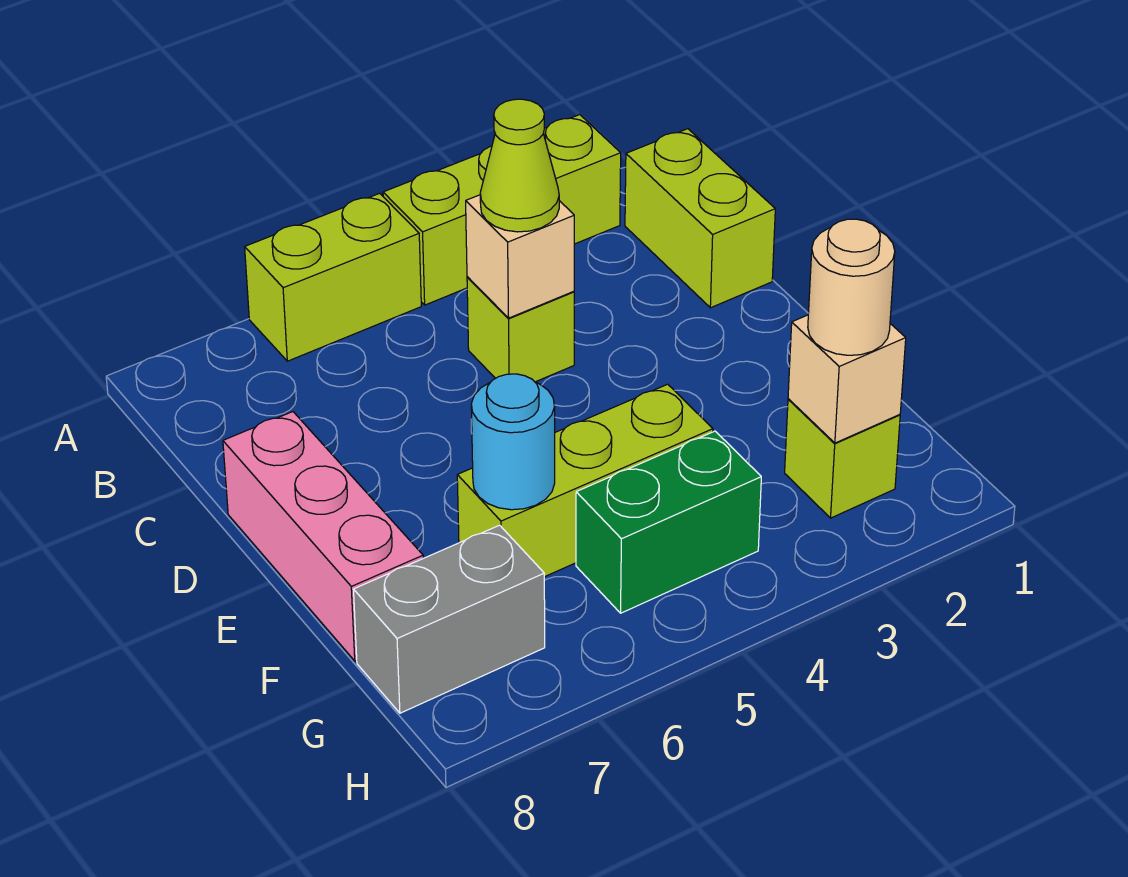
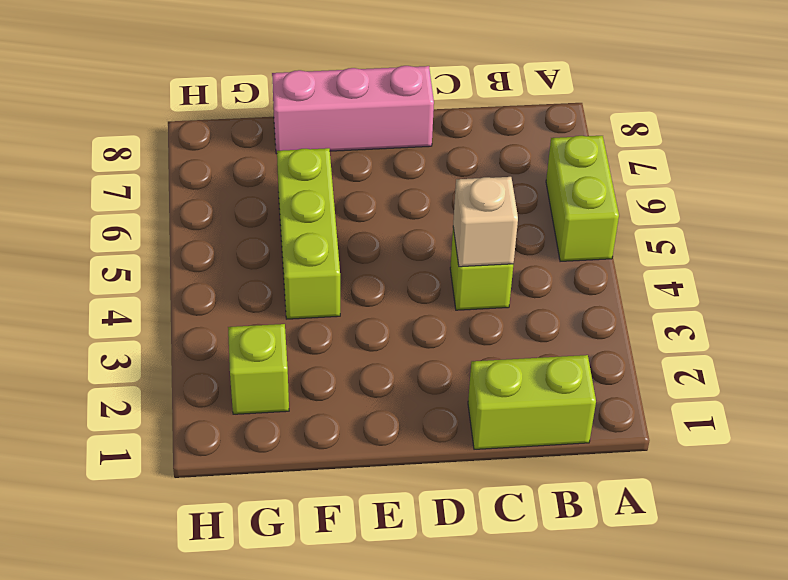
none -> lime brick A2:A4 level 1
none -> green brick G4:G5 level 1
none -> grey brick G7:G8 level 1

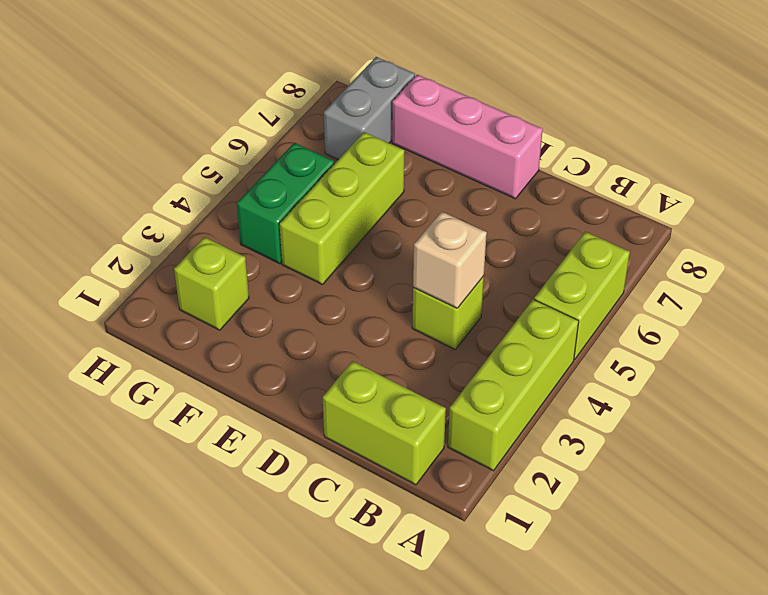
none -> cyan round brick F6 level 2
none -> tan brick G2 level 2
none -> lime cone C4 level 3

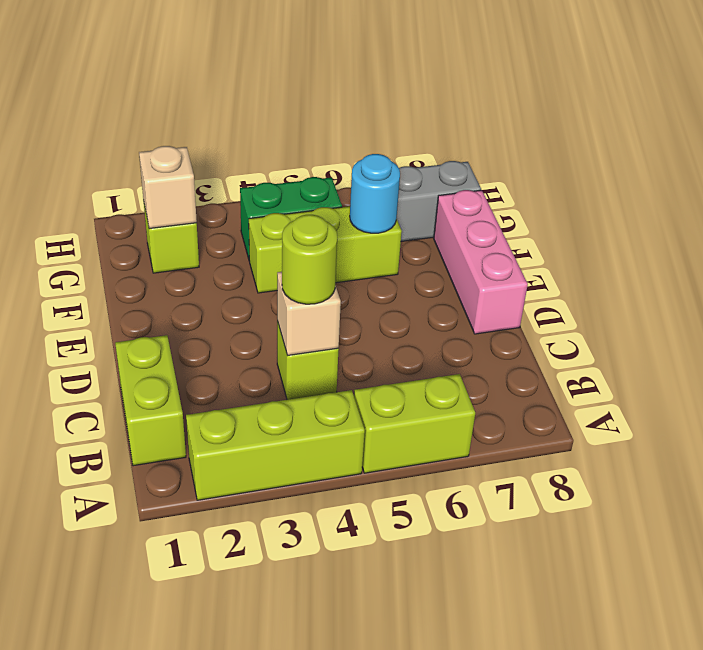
lime round brick C4 level 3 -> lime cone C4 level 3
none -> tan round brick G2 level 3

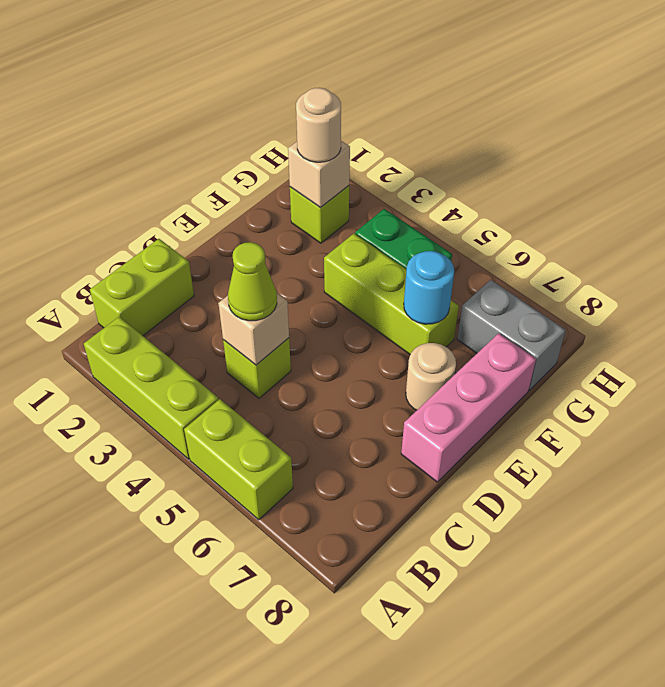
tan round brick E7 level 1 -> none

